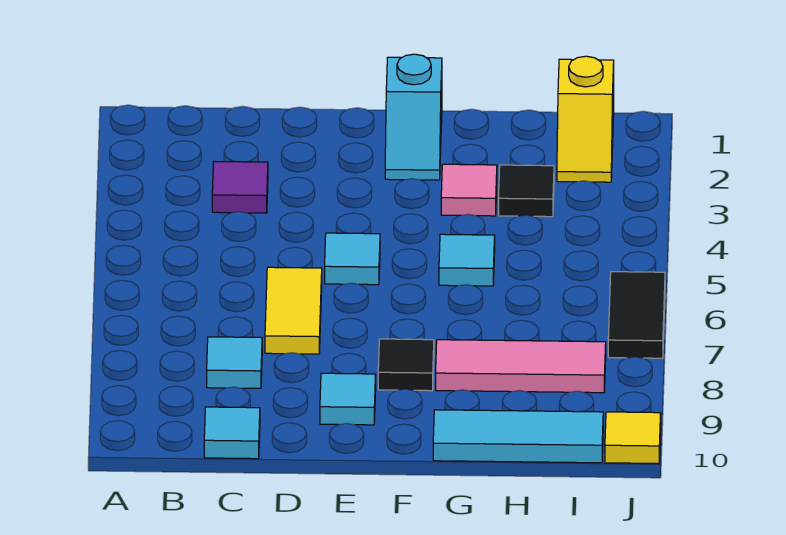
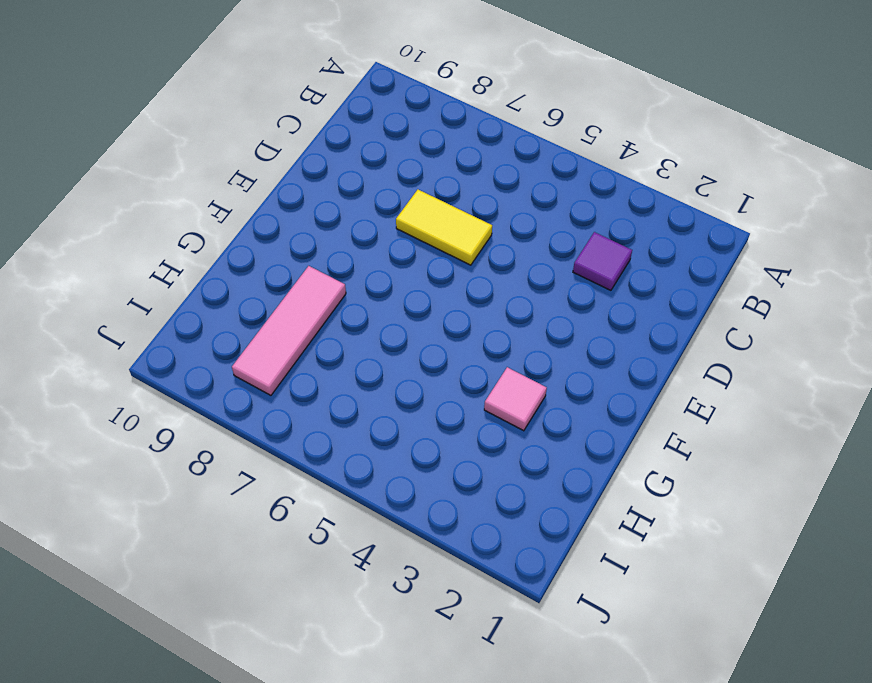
none -> cyan tile C8 level 1
none -> cyan tile C10 level 1
none -> cyan tile E5 level 1

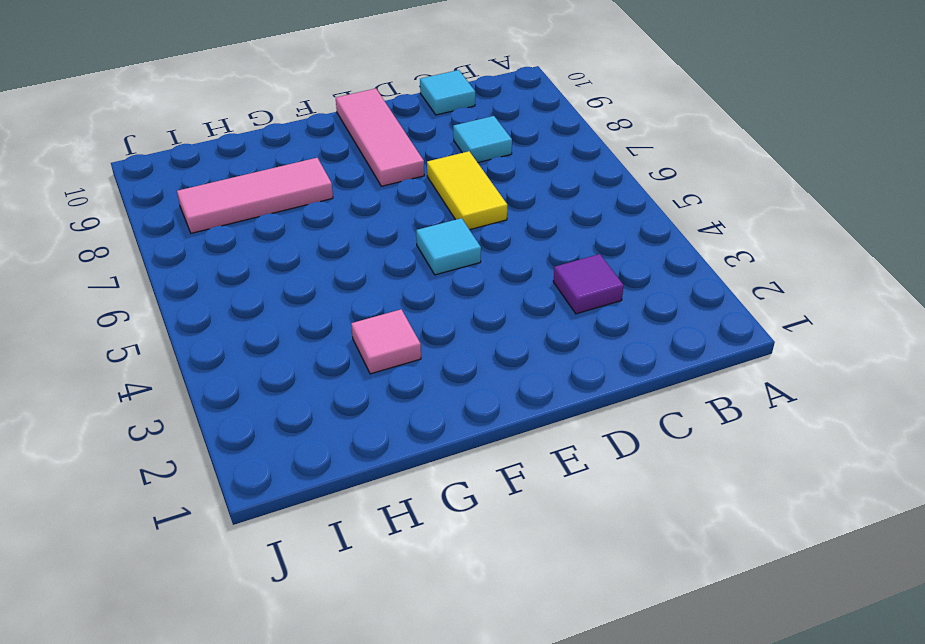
pink tile E8:E10 level 1 -> cyan tile E9 level 1
none -> cyan slope F1:F2 level 1 top 1
none -> black tile F8 level 1
none -> cyan tile G5 level 1

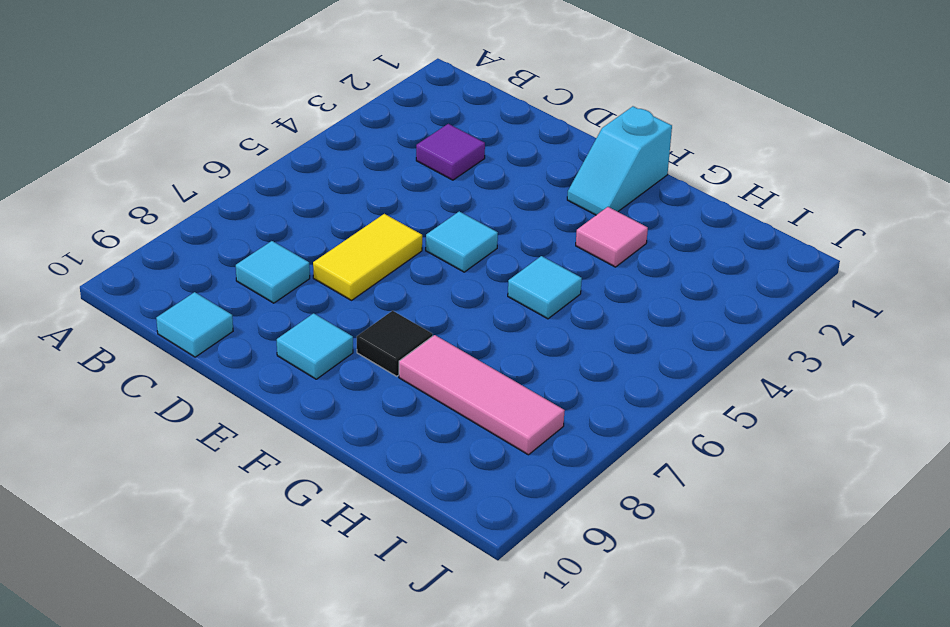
none -> cyan tile G10:I10 level 1
none -> black tile H3 level 1
none -> yellow slope I1:I2 level 1 top 1

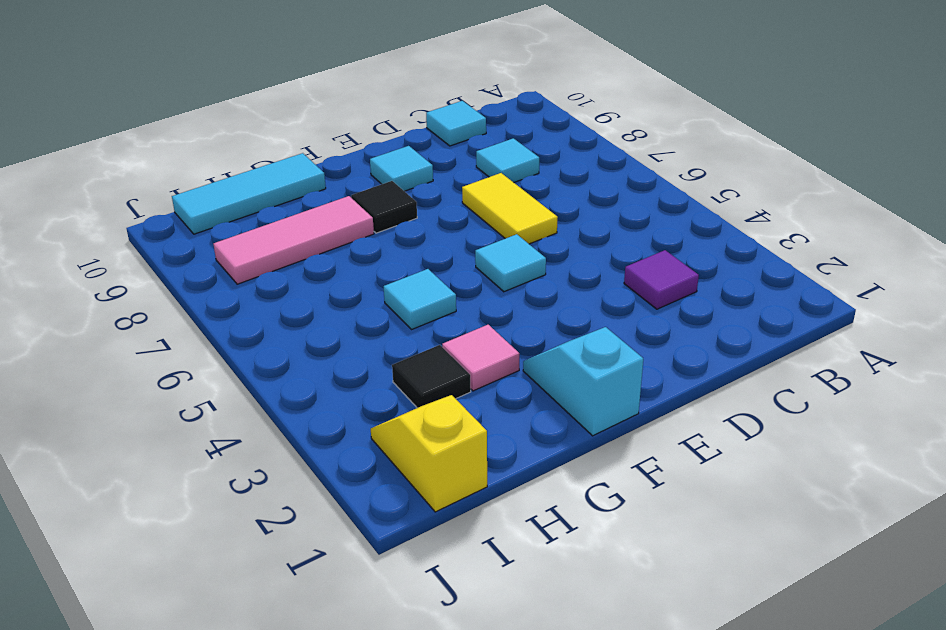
none -> black tile J6:J7 level 1
none -> yellow tile J10 level 1

